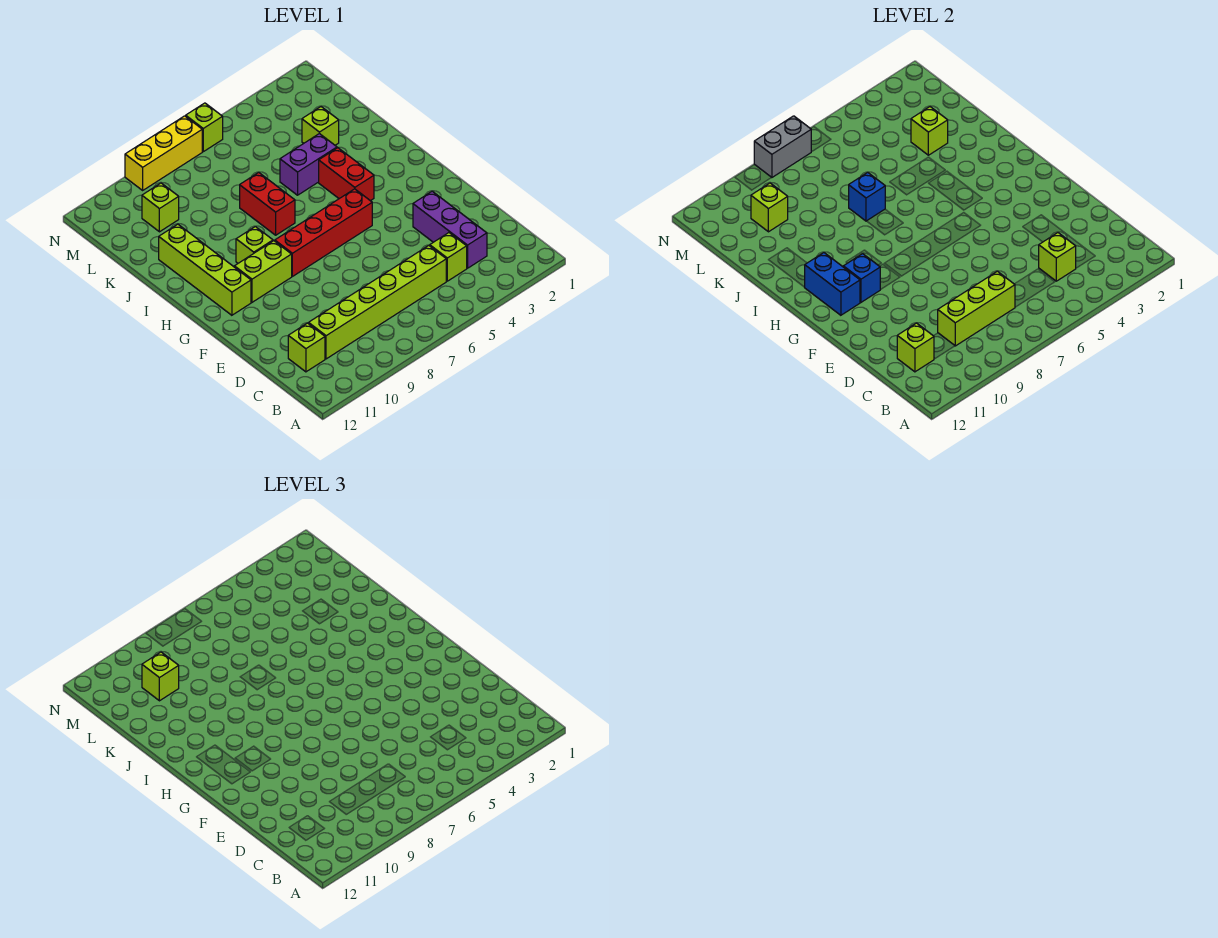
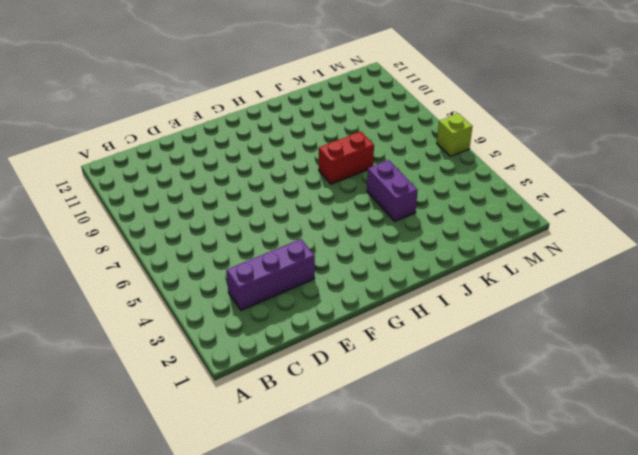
none -> lime brick C4 level 1
none -> lime brick C5:C10 level 1
none -> lime brick C11 level 1

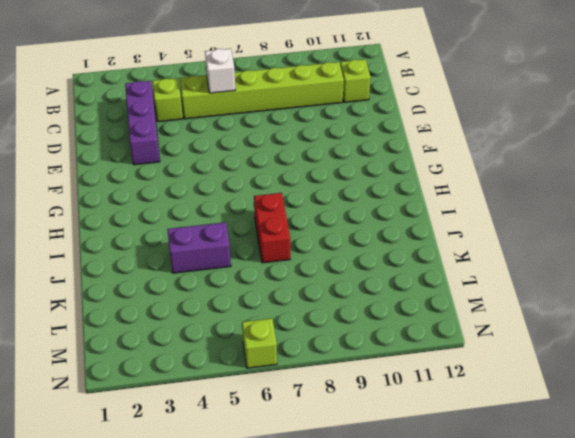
white brick C6 level 2 -> none
none -> red brick G5:G8 level 1
none -> lime brick G9:G10 level 1
none -> lime brick G11:J11 level 1

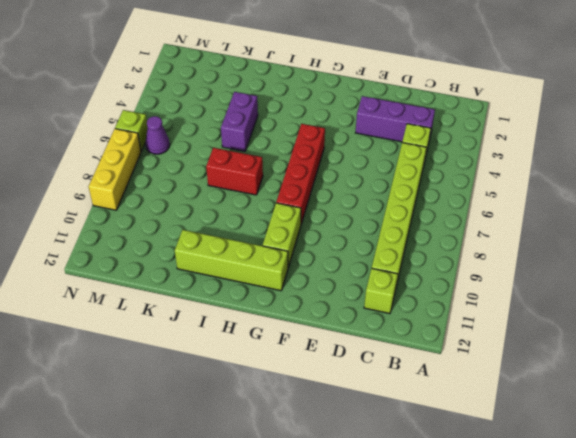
purple cone M6 level 1 -> none
none -> red brick H4:I4 level 1
none -> lime brick H9 level 1
none -> lime brick K3 level 1

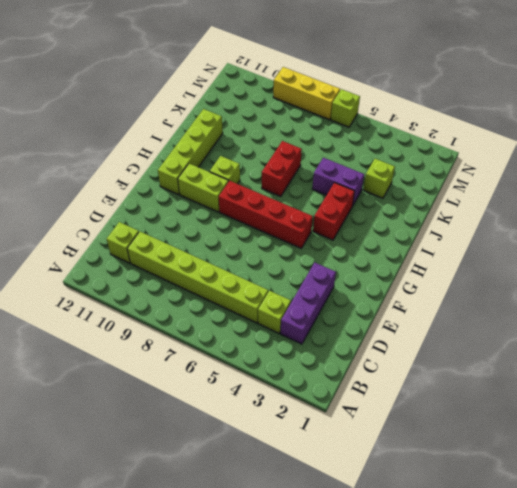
none -> lime brick L10 level 1
none -> lime brick C4 level 2
none -> lime brick C7:C9 level 2

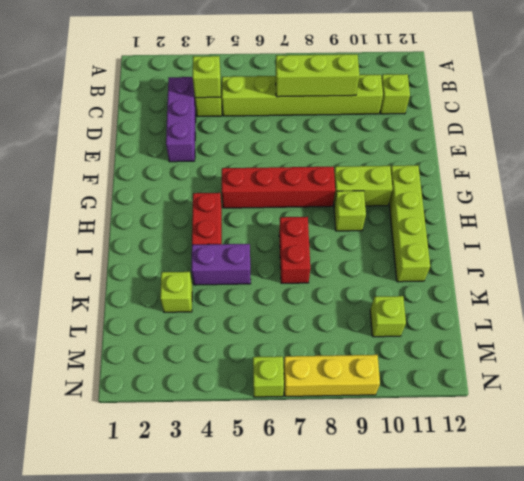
none -> lime brick C11 level 2
none -> blue brick G10 level 2
none -> blue brick G11:H11 level 2

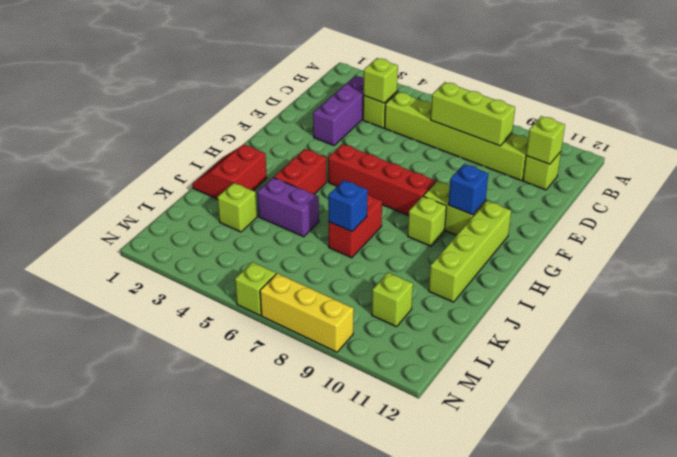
red slope I1:J2 level 1 top 2 -> none
none -> blue brick G11:H11 level 2
none -> lime brick K3 level 2
none -> lime brick L10 level 2

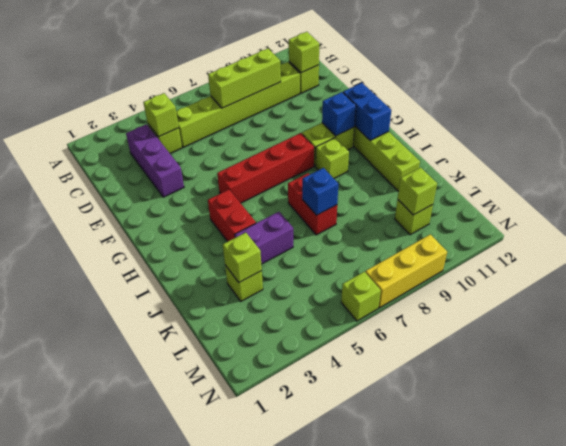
none -> grey brick N7:N8 level 2
none -> lime brick L10 level 3

